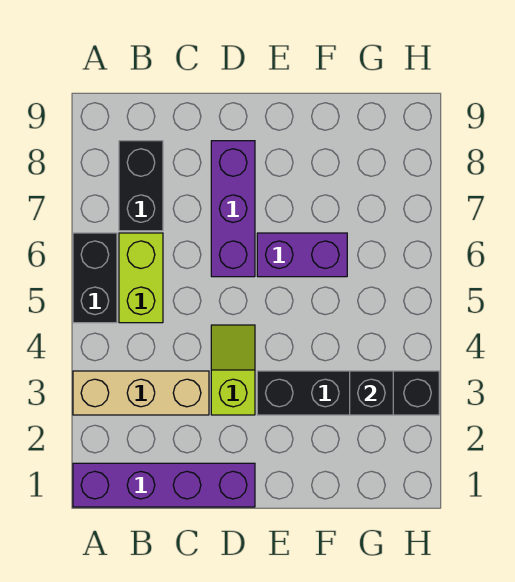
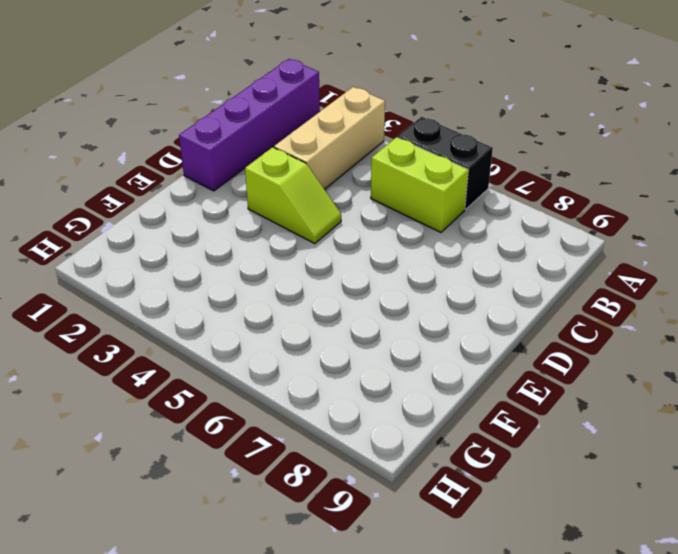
none -> black brick B7:B8 level 1
none -> purple brick D6:D8 level 1

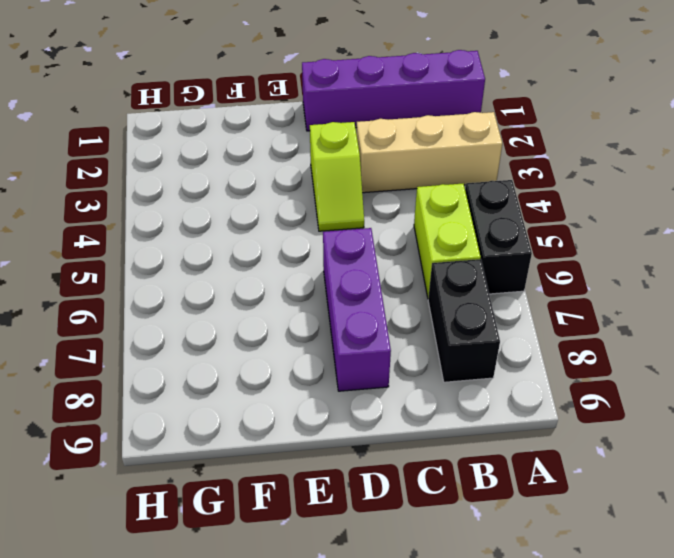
none -> black brick E3:H3 level 1
none -> purple brick E6:F6 level 1

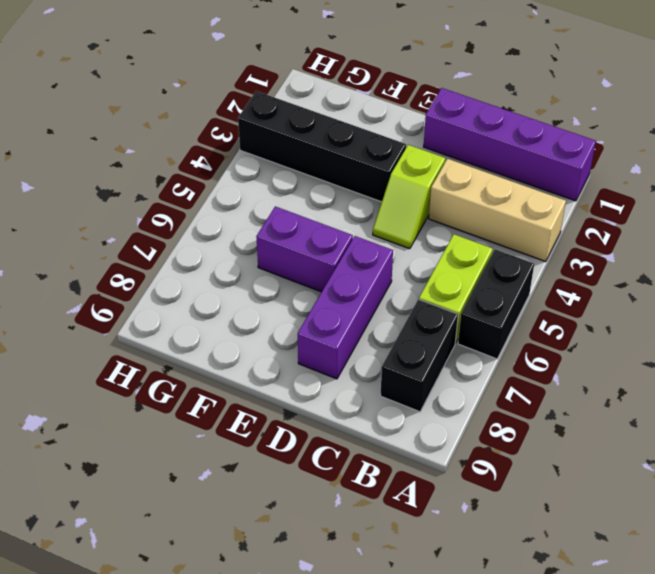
none -> black brick G3 level 2

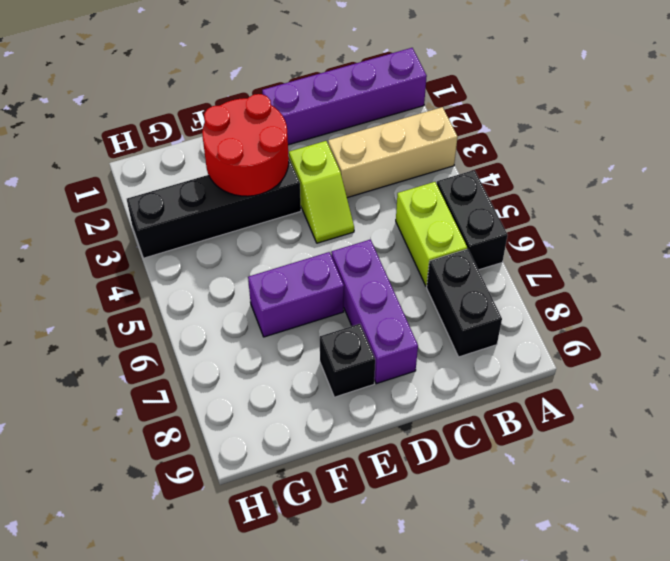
red round brick E2:F3 level 2 -> none
black brick E8 level 1 -> black brick G3 level 2

